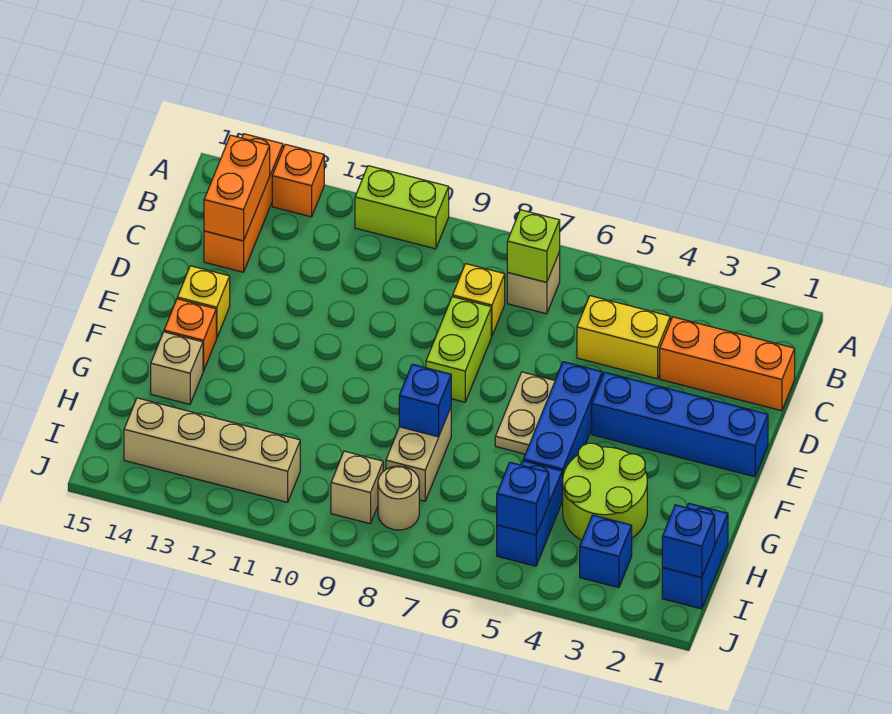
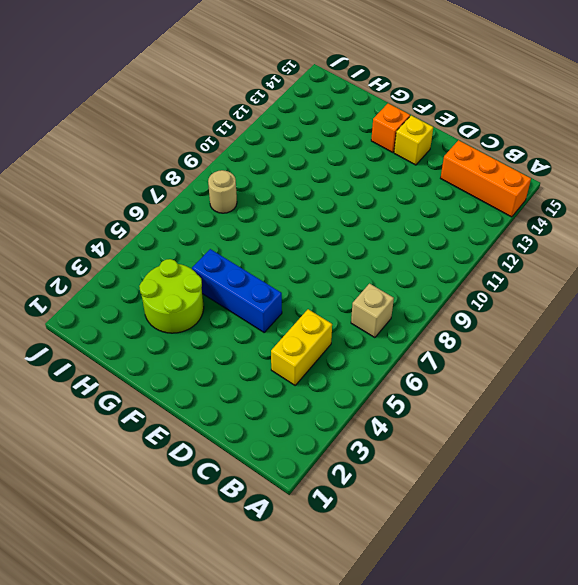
none -> lime brick A10:A11 level 1
none -> orange brick A13 level 1
none -> orange brick C1:C3 level 1

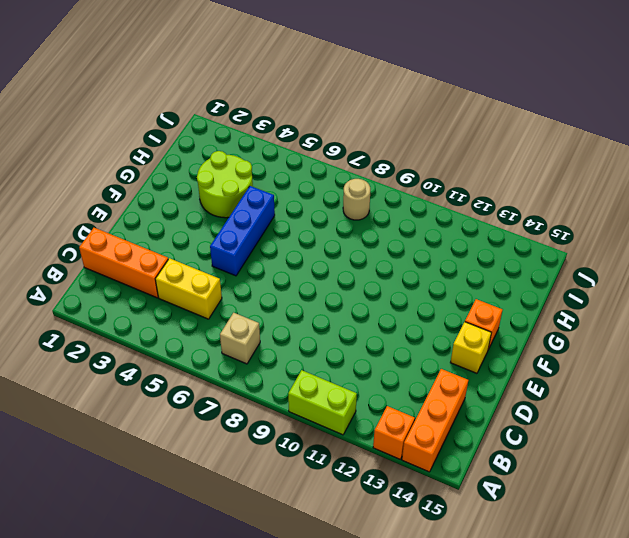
none -> yellow brick C8 level 1
none -> lime brick D8:E8 level 1
none -> blue brick E1:E4 level 1

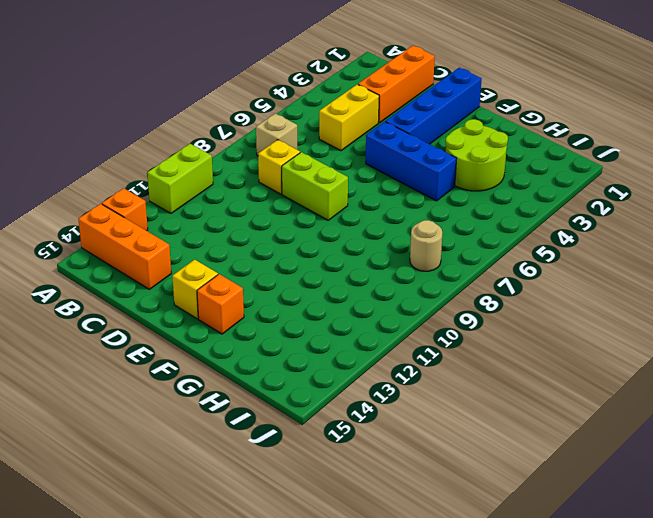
none -> tan plate E6:F6 level 1
none -> tan brick G8:H8 level 1
none -> tan brick G14 level 1

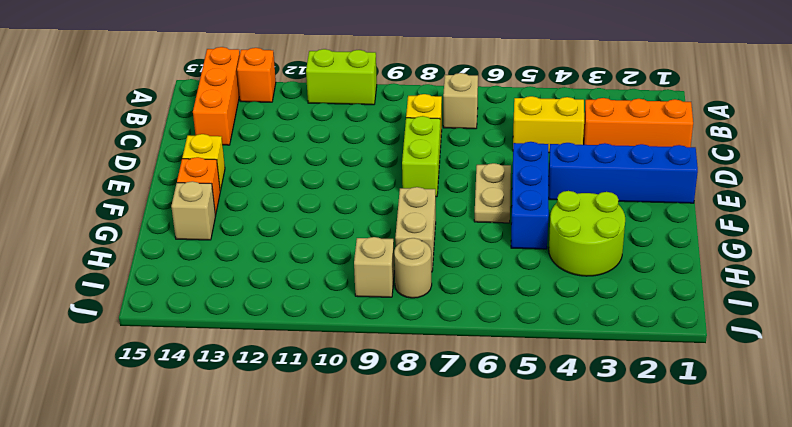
none -> blue brick H1:I1 level 1
none -> blue brick H5:I5 level 1
none -> blue brick I3 level 1

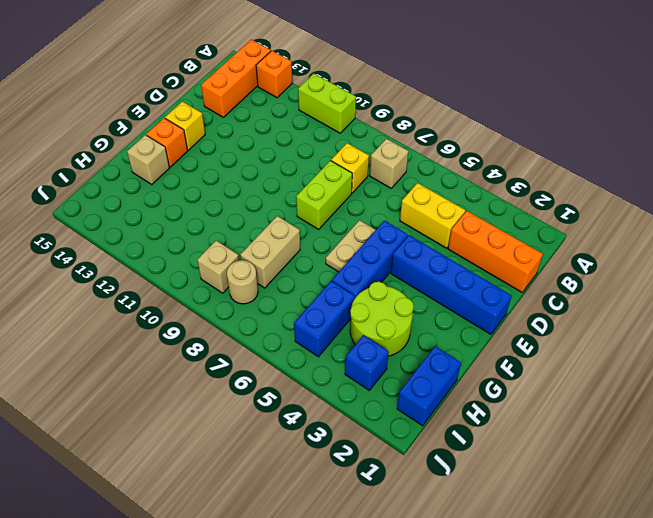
none -> tan brick I11:I14 level 1
none -> lime brick B7 level 2
none -> orange brick B14:C14 level 2

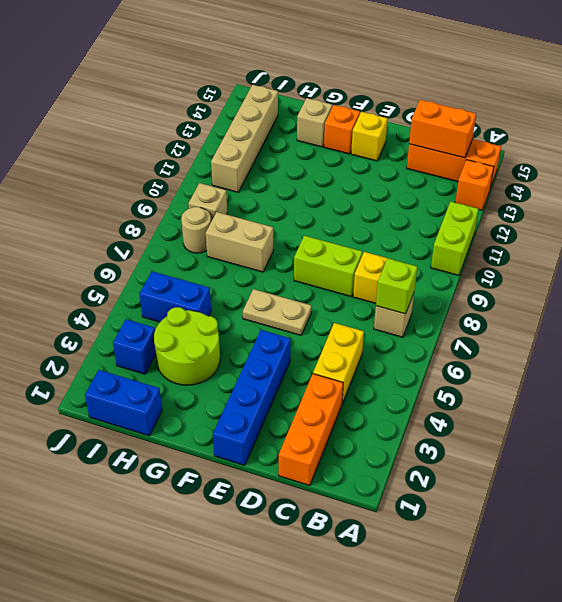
none -> blue brick E5:G5 level 1
none -> blue brick G8 level 2
none -> blue brick I1 level 2

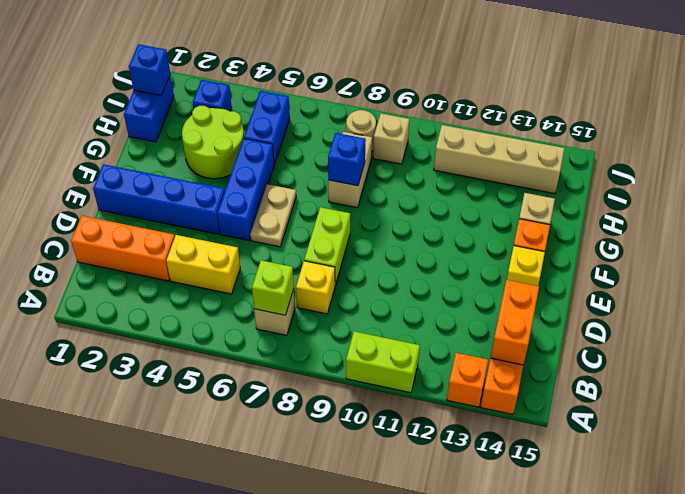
none -> blue brick I5 level 2

